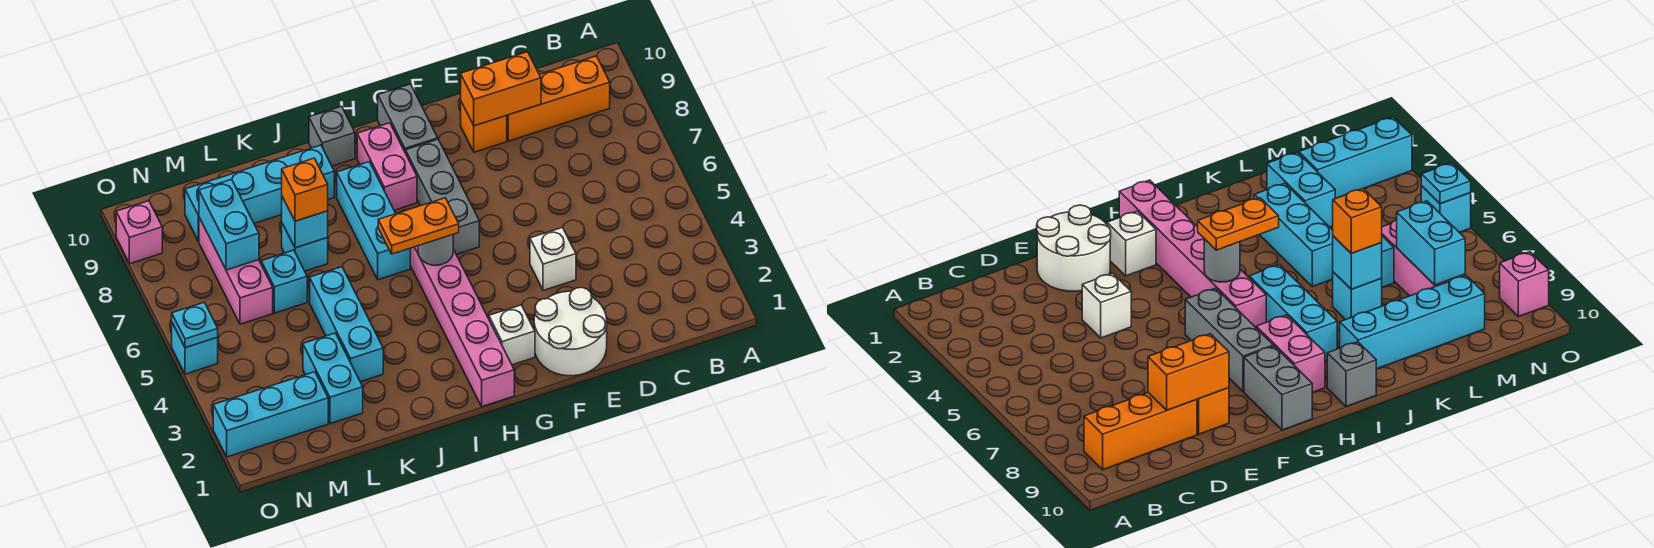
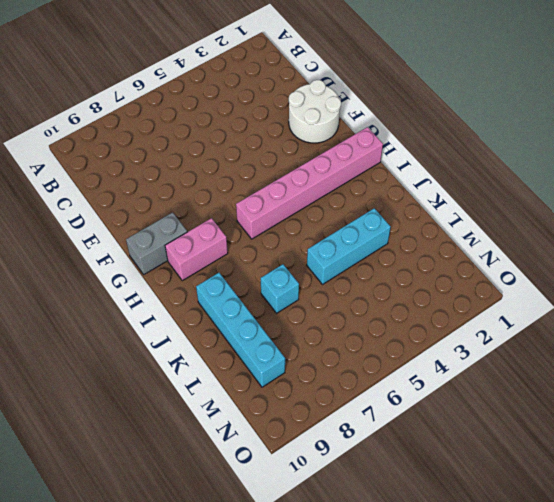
none -> orange brick B9:D9 level 1
none -> white brick E4 level 1
none -> orange brick E9 level 1

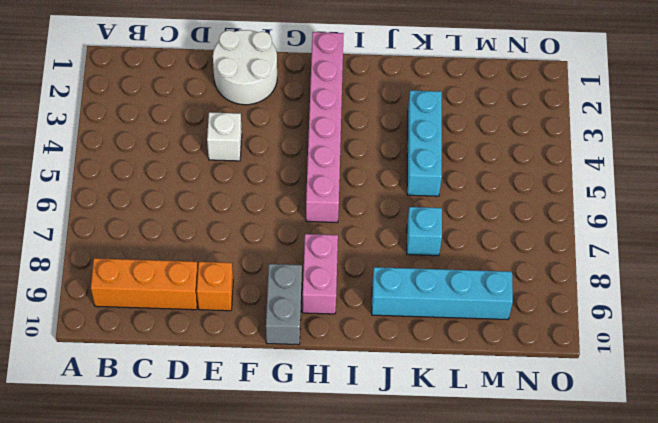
none -> white brick G2 level 1
none -> grey brick G6:G8 level 1
none -> cyan brick I6:I8 level 1

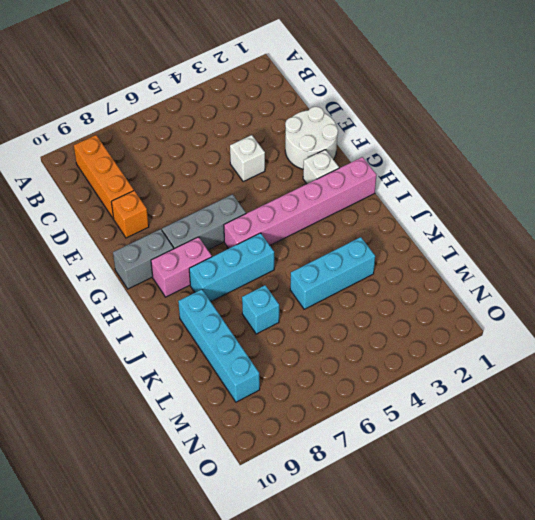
none -> grey brick I10 level 1
none -> cyan brick L2:L3 level 1
none -> cyan brick L6 level 1

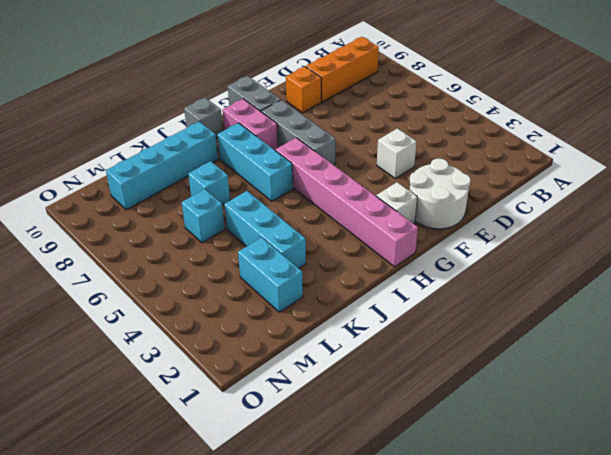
none -> cyan brick M2:O2 level 1
none -> pink brick M6:M8 level 1
none -> cyan brick O5 level 1

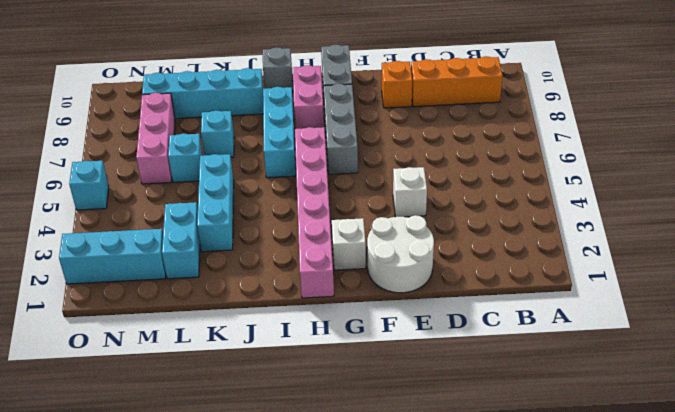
none -> pink brick O9 level 1
none -> orange brick D9:E9 level 2
none -> grey round brick H5 level 2

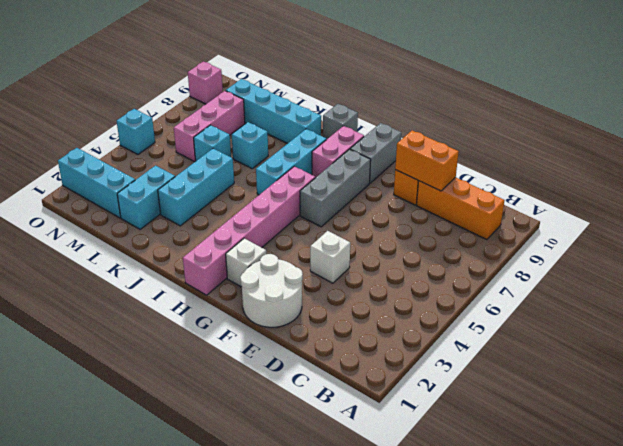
none -> grey round brick H5 level 2
none -> cyan brick K7 level 2
none -> cyan brick M7:M8 level 2

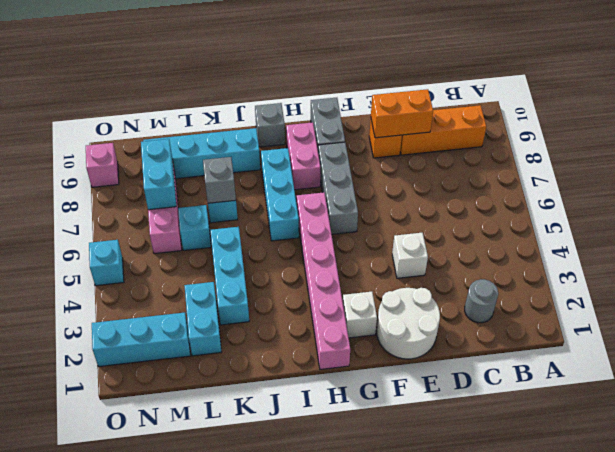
grey round brick C2 level 1 -> grey round brick H5 level 2
grey brick K7 level 2 -> cyan brick K7 level 2
none -> cyan plate O5 level 2
none -> orange plate H5:I5 level 3
none -> orange brick K7 level 3

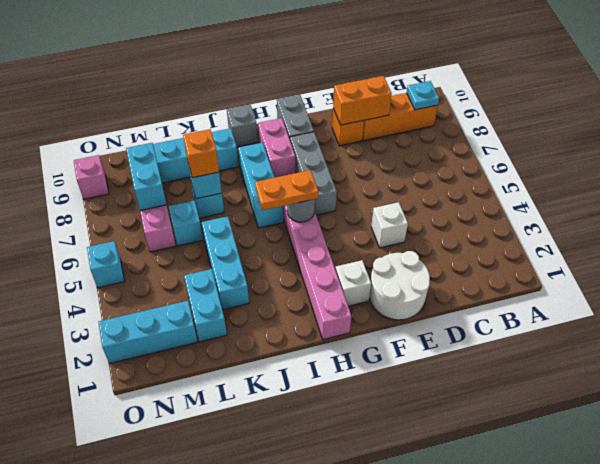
cyan plate B9 level 2 -> cyan plate O5 level 2

